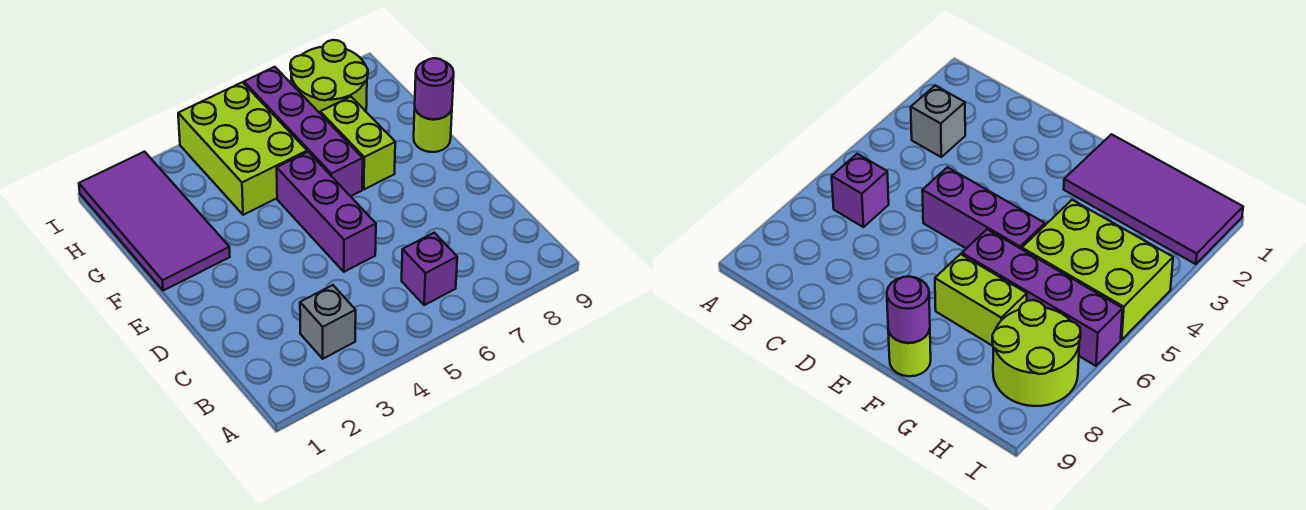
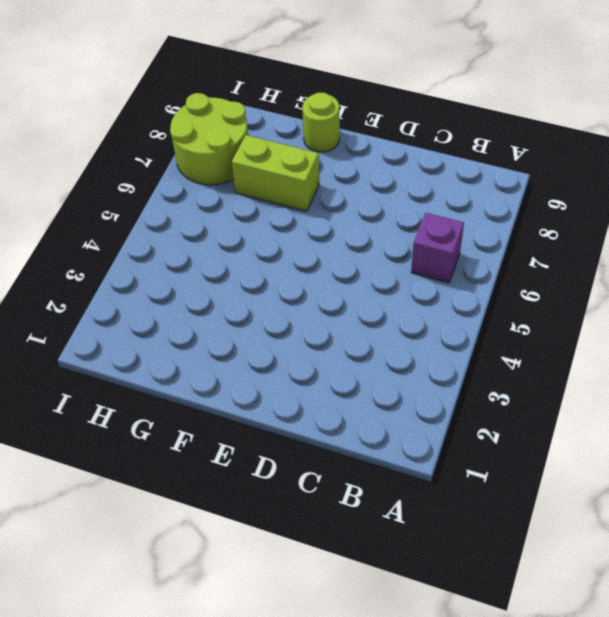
none -> grey brick B3 level 1
none -> purple brick D5:F5 level 1

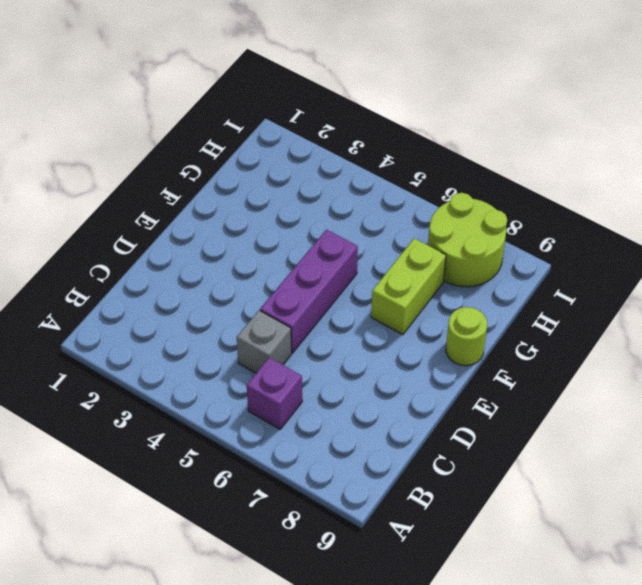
grey brick C5 level 1 -> grey brick B3 level 1
none -> purple tile F1:I2 level 1
none -> purple brick F6:I6 level 1

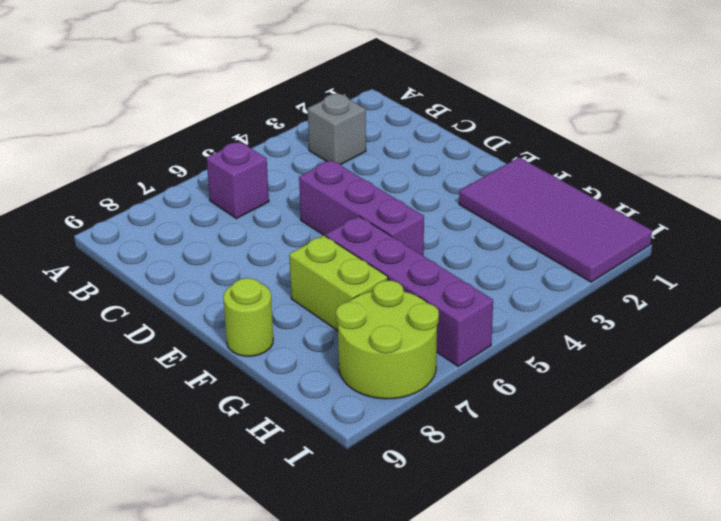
none -> lime brick G4:I5 level 1
none -> purple round brick F9 level 2

